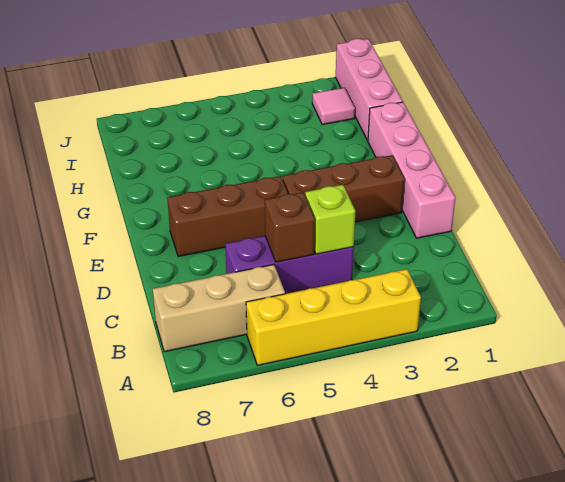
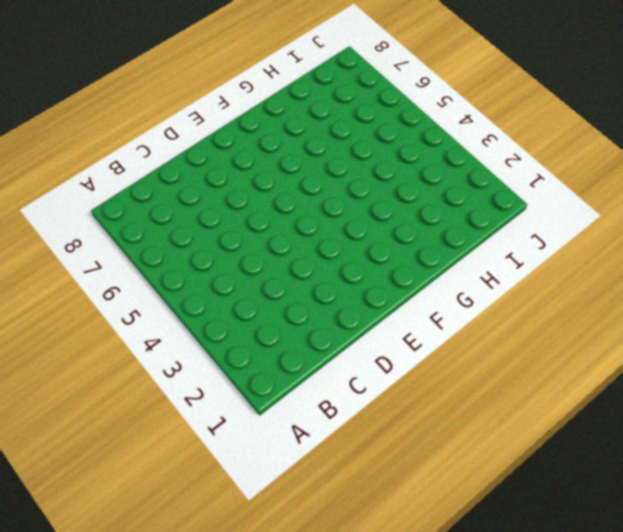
none -> yellow brick A3:A6 level 1
none -> tan brick B6:B8 level 1

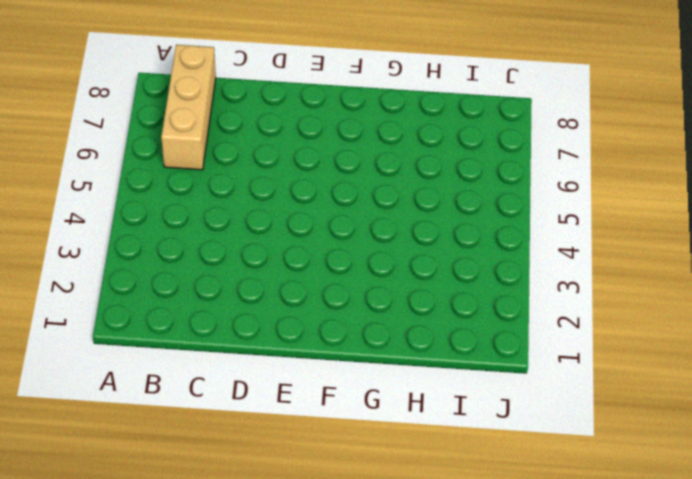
none -> yellow brick A3:A6 level 1
none -> purple brick C4:C6 level 1

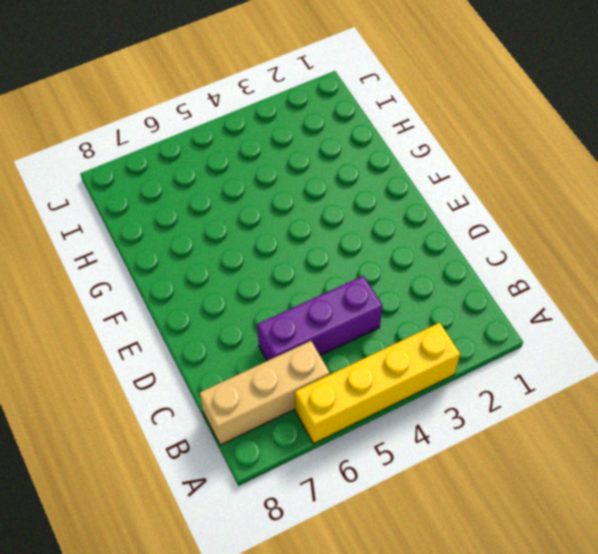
none -> pink brick D1:G1 level 1
none -> brown brick E2:E4 level 1

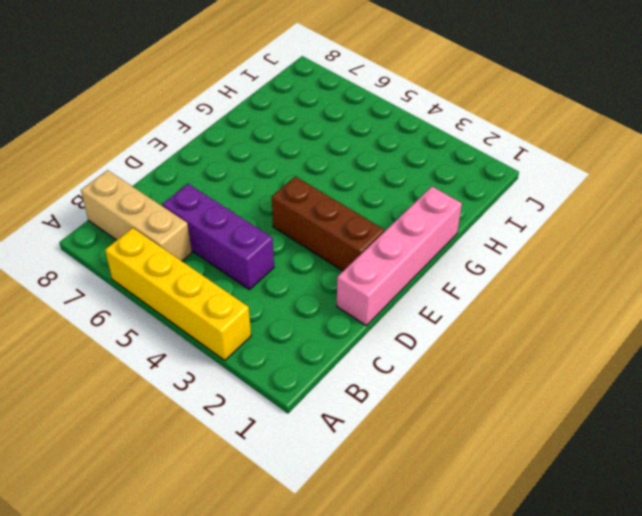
none -> brown brick E5:E7 level 1
none -> pink brick H1:J1 level 1

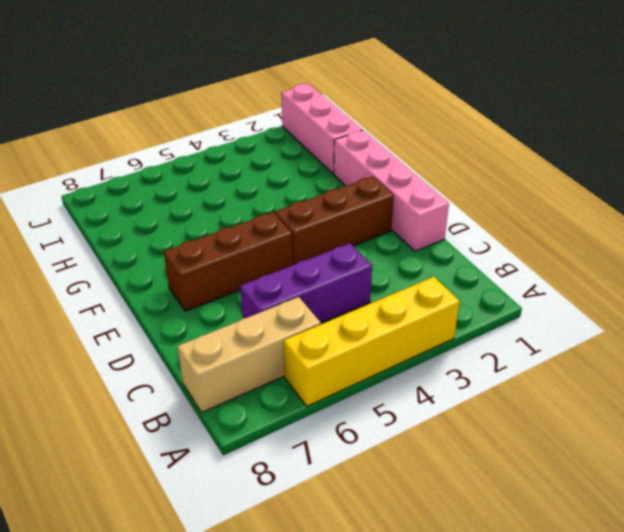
none -> pink tile I2 level 1
none -> lime brick C4 level 2

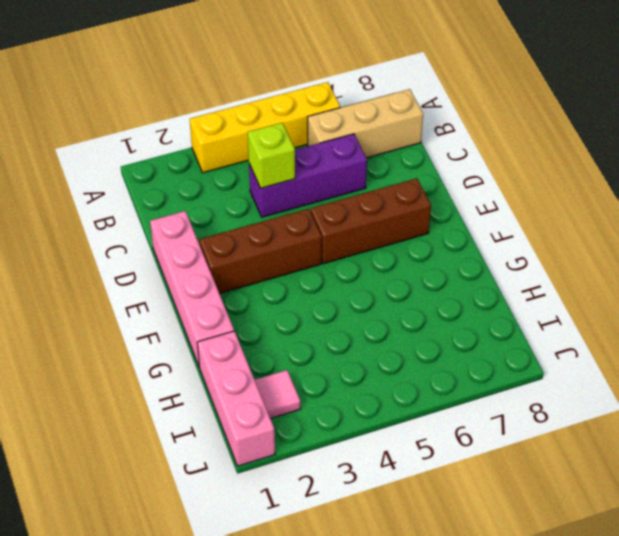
none -> brown brick C5 level 2

